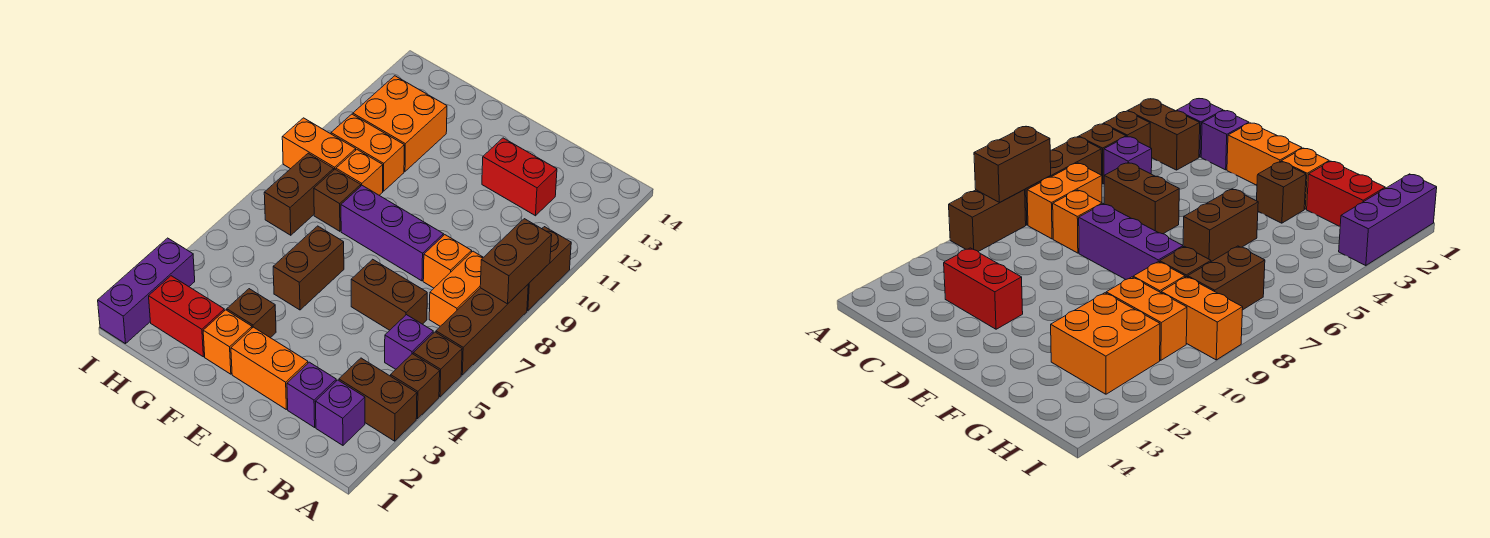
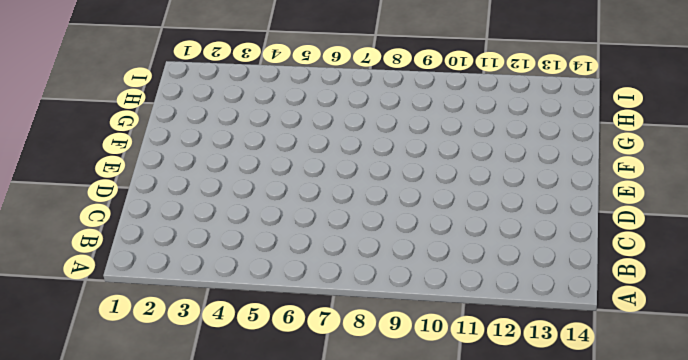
none -> brown brick A3:B3 level 1
none -> brown brick A4 level 1
none -> brown brick A5 level 1

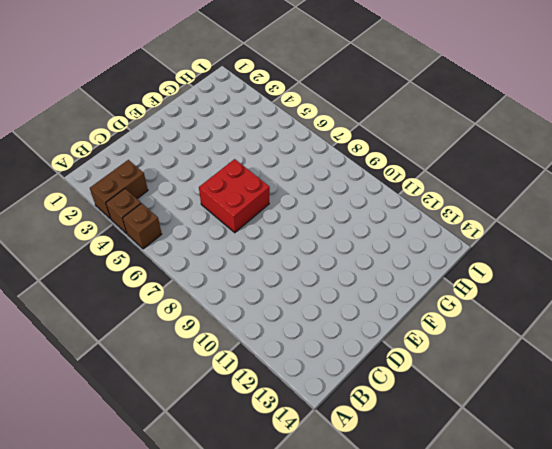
red brick D6:E7 level 1 -> brown brick C6:D6 level 1
none -> brown brick A6:A8 level 1
none -> brown brick A9:A10 level 1
none -> purple brick B2 level 1

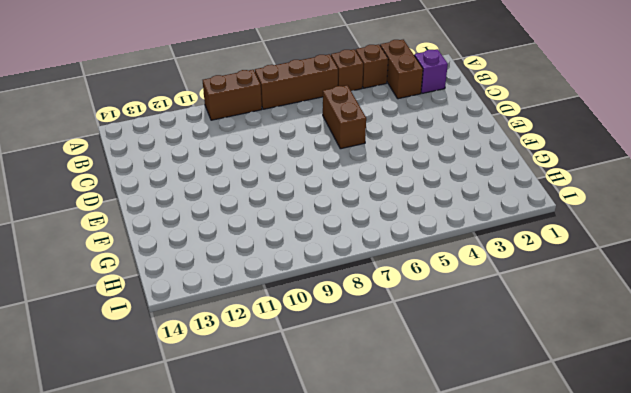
none -> purple brick B5 level 1
none -> orange brick B7:B8 level 1
none -> purple brick C2 level 1

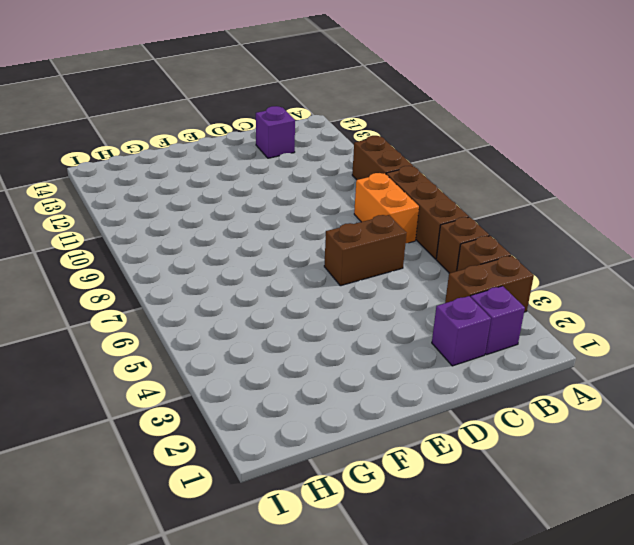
purple brick C13 level 1 -> purple brick B5 level 1
none -> orange brick C8 level 1
none -> red brick C12:D12 level 1
none -> orange brick D2:E2 level 1

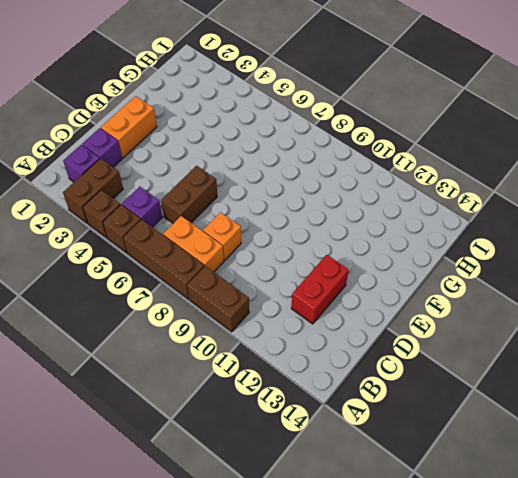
none -> purple brick D8:F8 level 1
none -> orange brick F2 level 1
none -> brown brick F3 level 1

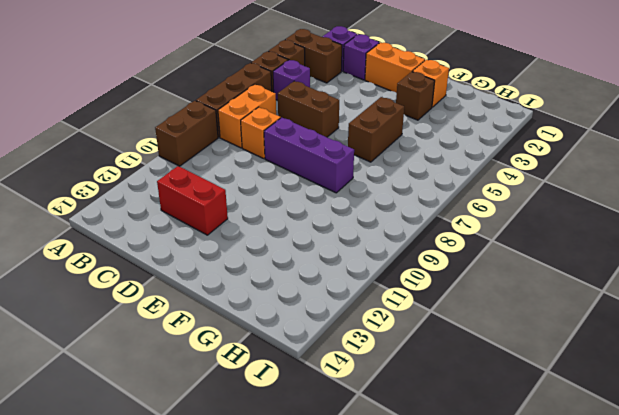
none -> red brick G2:H2 level 1
none -> brown brick G8 level 1
none -> orange brick G9 level 1

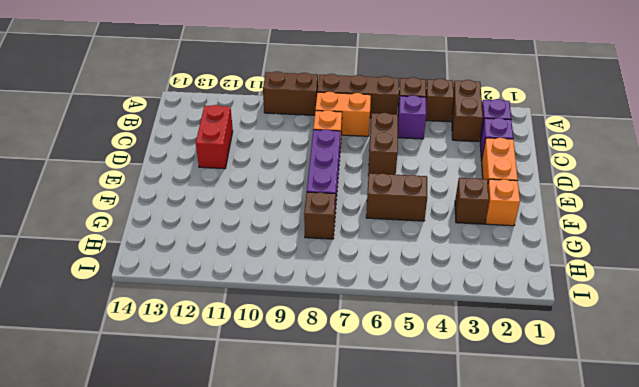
none -> red brick G2:H2 level 1
none -> orange brick G9 level 1
none -> orange brick G10:H10 level 1

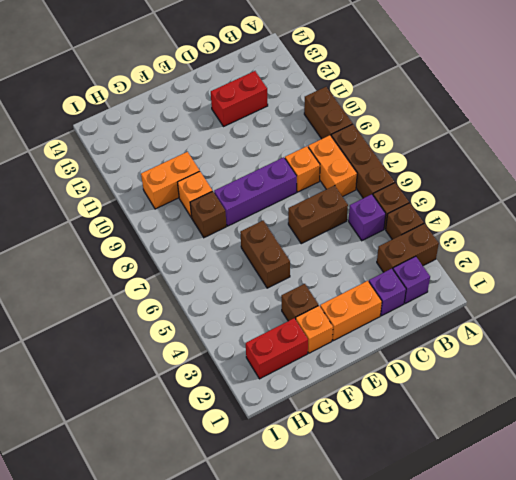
none -> orange brick G11:H12 level 1
none -> brown brick H7:H8 level 1
none -> orange brick H9:I9 level 1

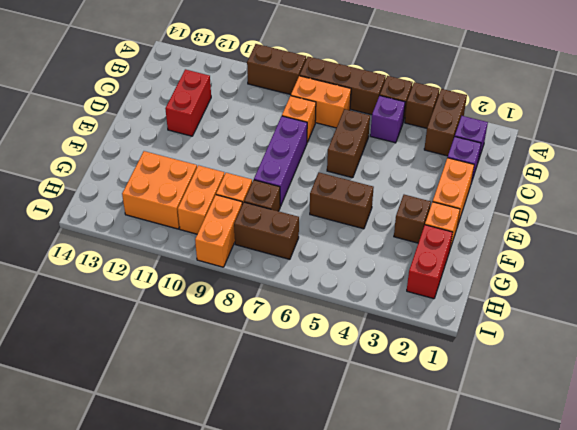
none -> purple brick I1:I3 level 1
none -> brown brick A8:A9 level 2

